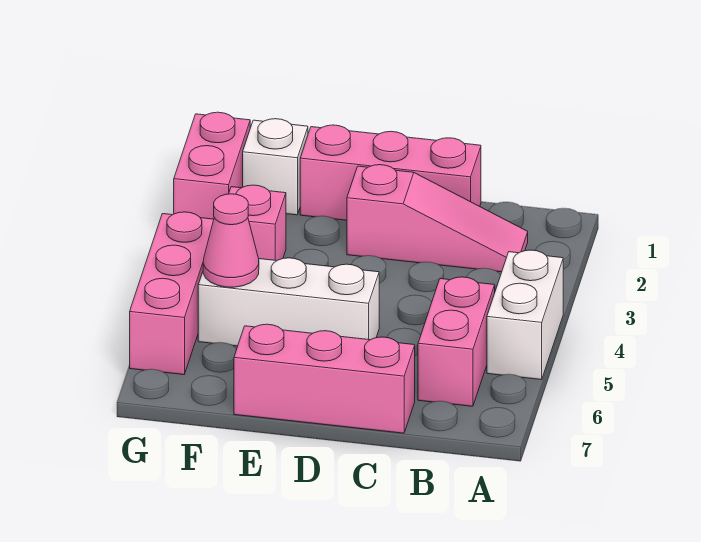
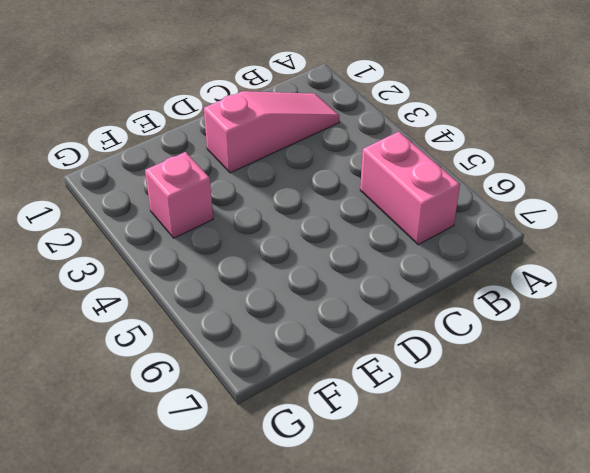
none -> white brick A4:A5 level 1
none -> pink brick C1:E1 level 1

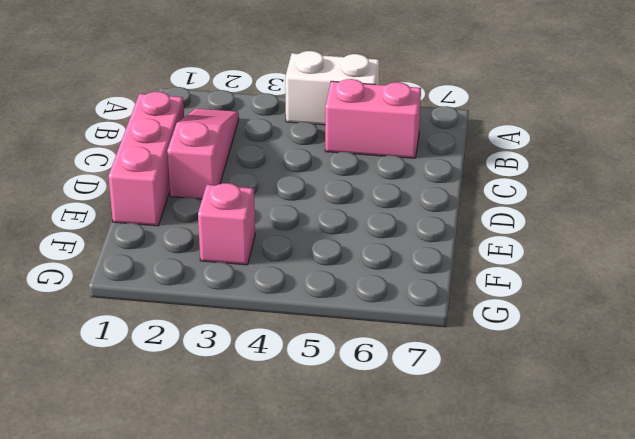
none -> pink brick C7:E7 level 1
none -> white brick D5:F5 level 1

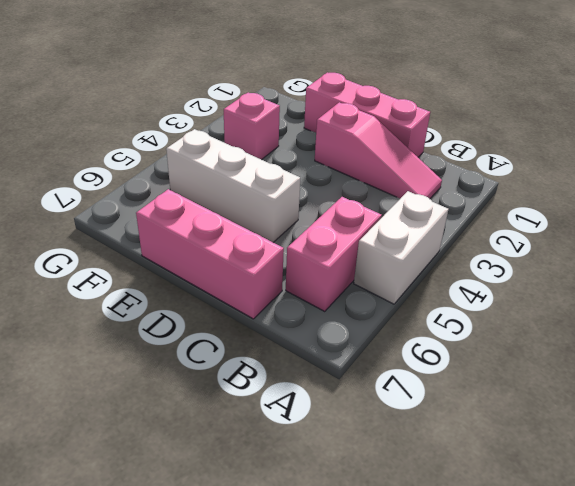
none -> white brick F1 level 1
none -> pink brick G1:G2 level 1

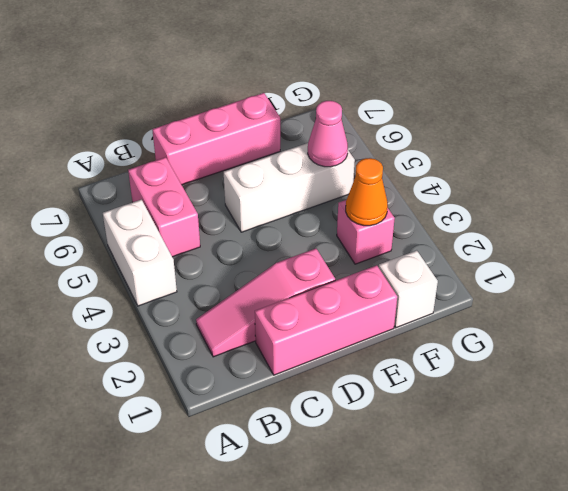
orange cone F3 level 2 -> none
none -> pink brick G1:G2 level 1
none -> pink brick G4:G6 level 1

